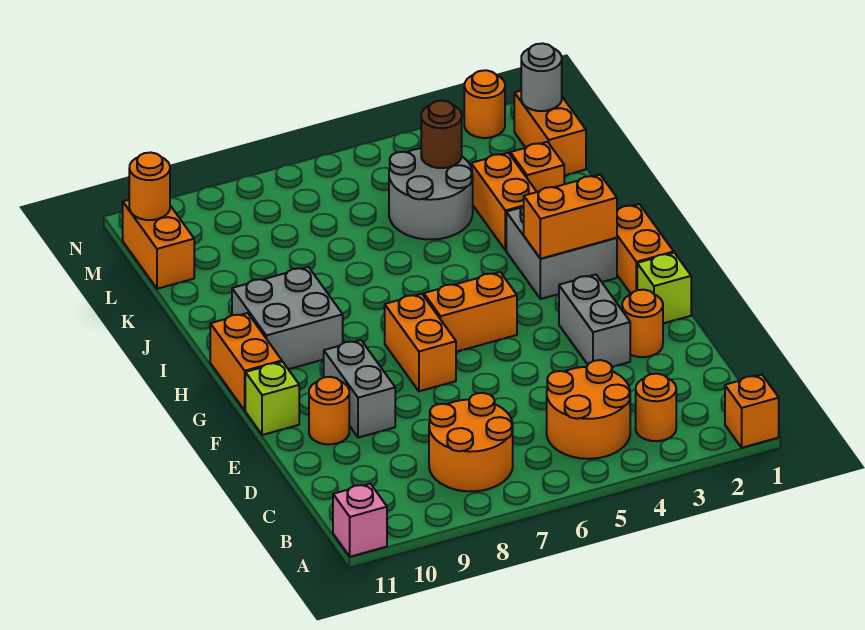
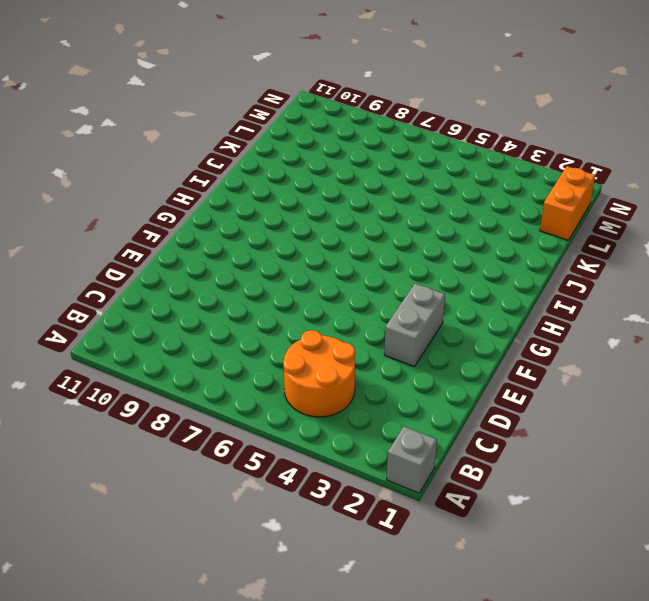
grey brick A1 level 1 -> orange brick A1 level 1
none -> pink brick A11 level 1
none -> orange round brick B3 level 1
none -> orange round brick B7:C8 level 1

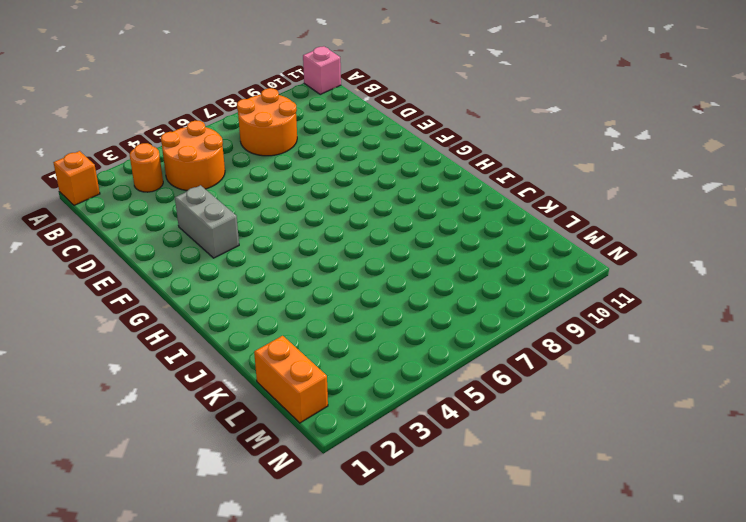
none -> orange round brick E2 level 1
none -> grey brick E9:F9 level 1
none -> orange round brick E10 level 1

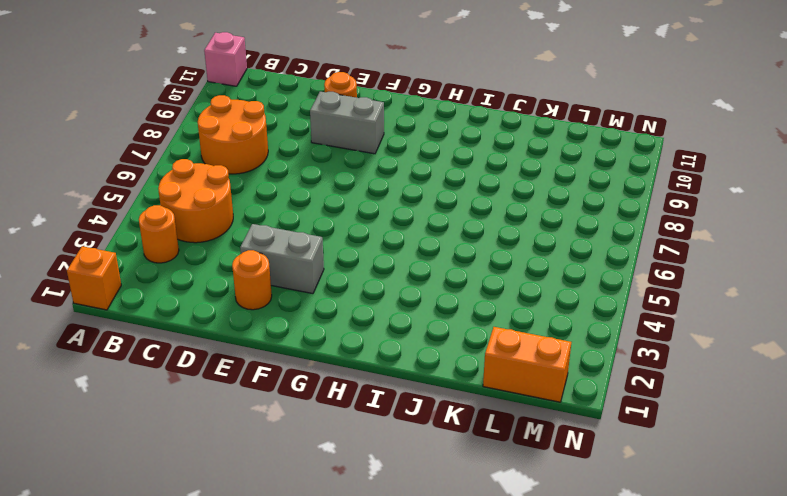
none -> lime brick F1 level 1
none -> orange brick F7:G7 level 1
none -> lime brick F11 level 1

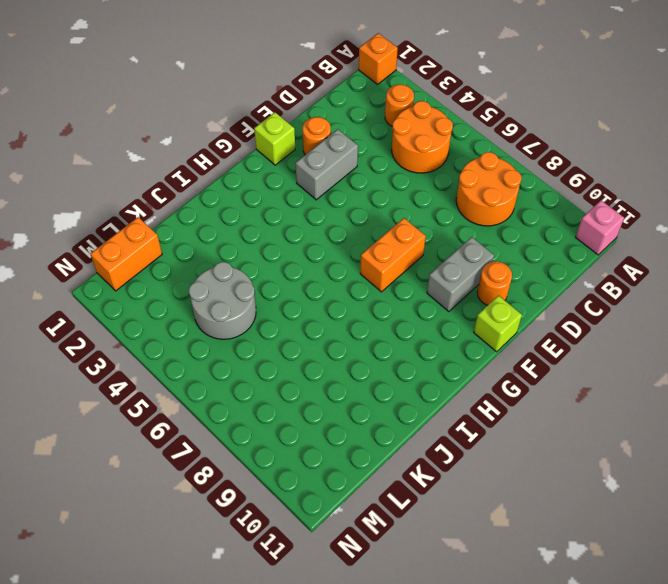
none -> orange brick G1:H1 level 1
none -> orange brick G5:G6 level 1
none -> orange brick G11:H11 level 1

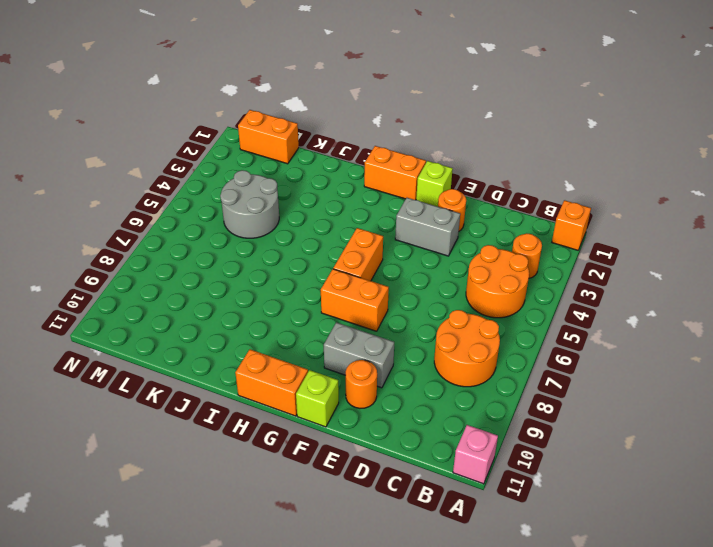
none -> grey brick H2:I3 level 1
none -> grey brick H9:I10 level 1
none -> orange brick J3:K3 level 1

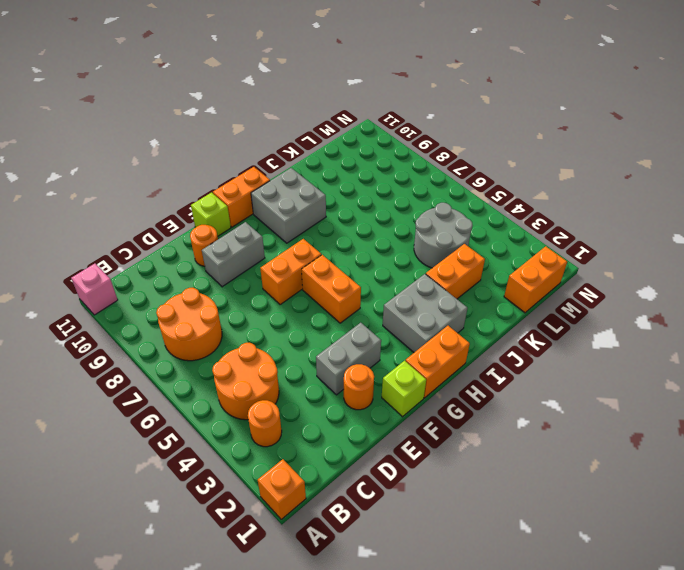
none -> orange brick K2 level 1
none -> orange brick L11:M11 level 1
none -> orange round brick N2 level 1

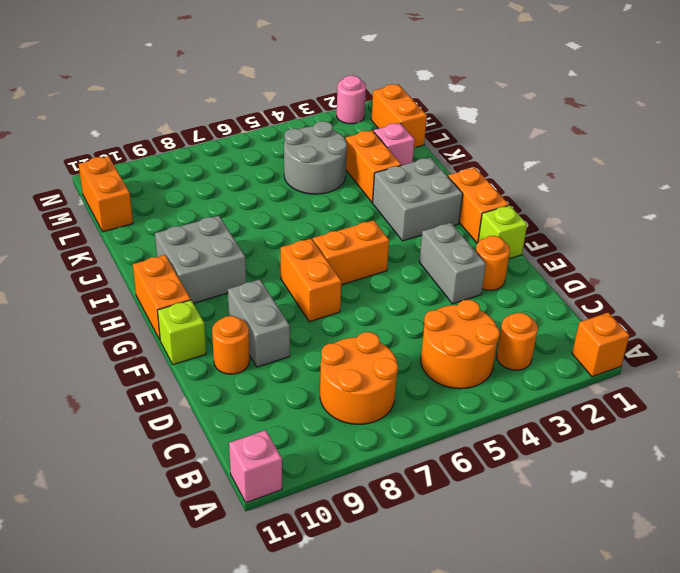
pink brick K2 level 1 -> orange brick K2 level 1
pink round brick N2 level 1 -> orange round brick N2 level 1
none -> orange brick H2:H3 level 2
none -> brown round brick L4 level 2
none -> grey round brick M1 level 2

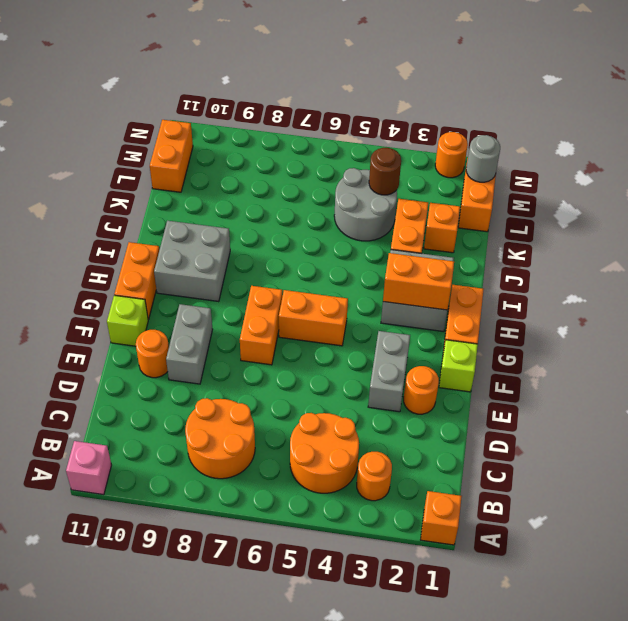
none -> orange round brick M11 level 2

